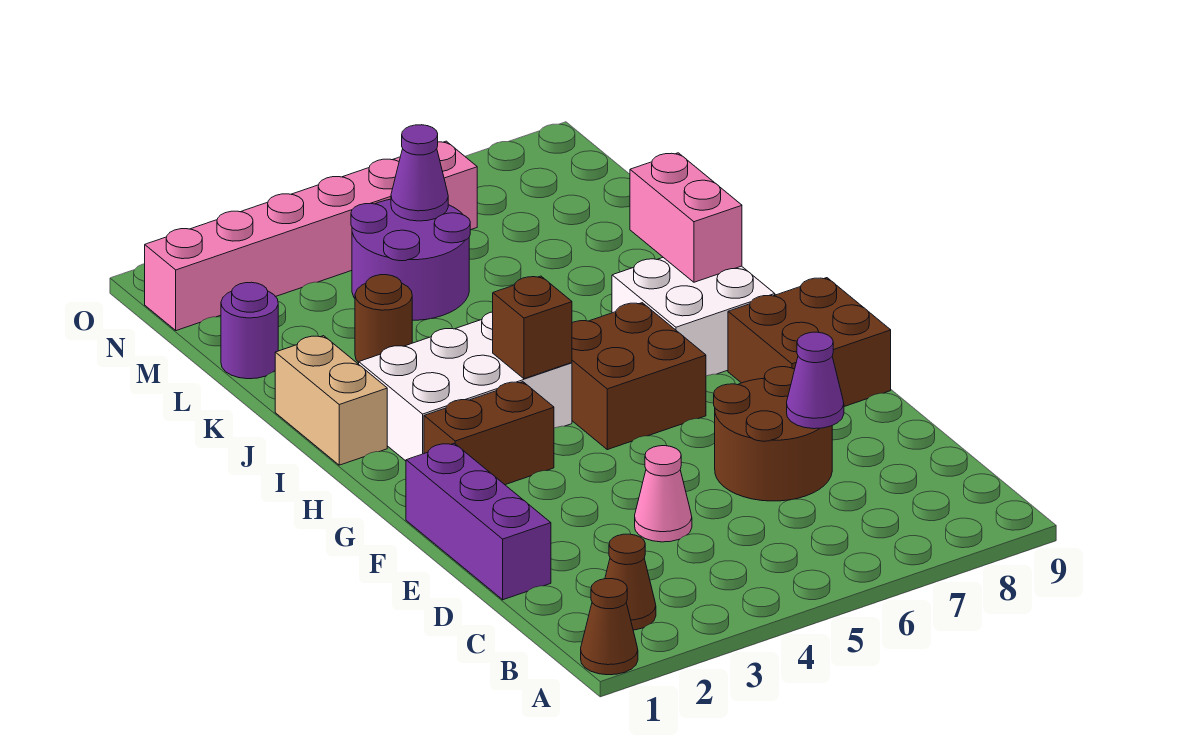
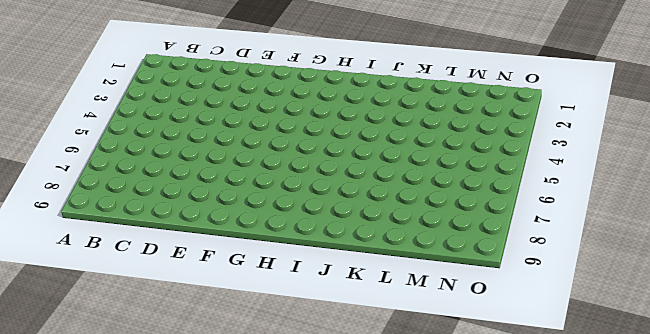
none -> brown cone A1 level 1
none -> brown cone B2 level 1
none -> purple brick D1:F1 level 1

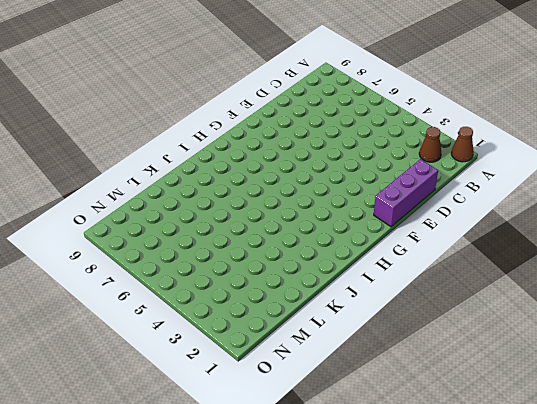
none -> pink cone D4 level 1
none -> brown round brick D6:E7 level 1
none -> brown brick F8:G9 level 1

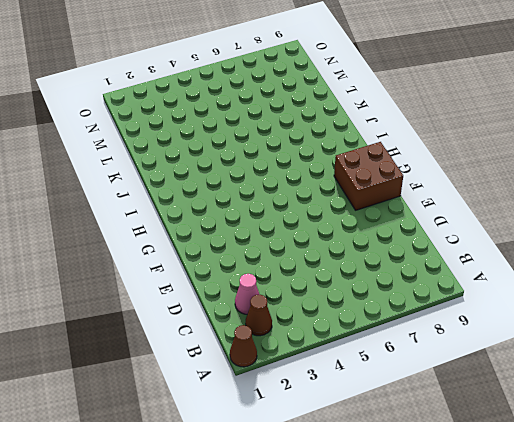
pink cone C2 level 1 -> pink cone D4 level 1
none -> purple brick D1:F1 level 1
none -> brown round brick D6:E7 level 1
none -> brown brick G2:G3 level 1

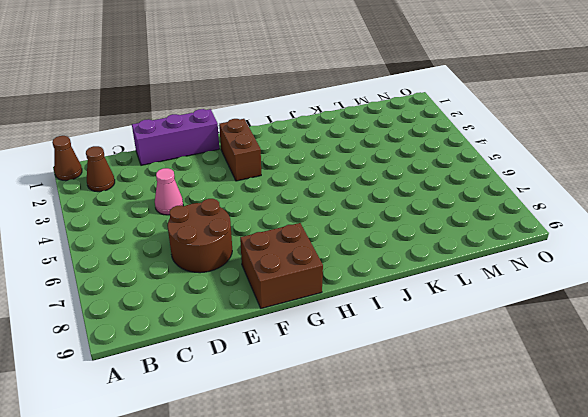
none -> brown brick G5:H6 level 1
none -> white brick H2:I4 level 1
none -> white brick H7:I8 level 1

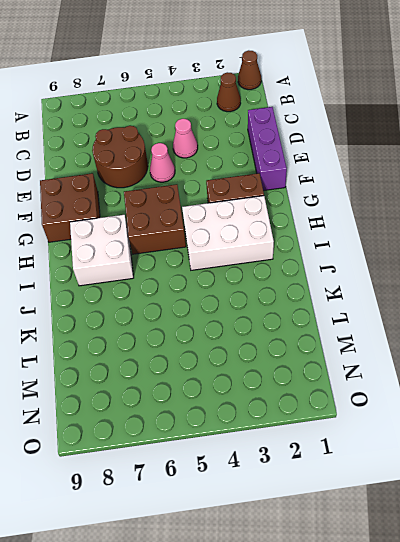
pink cone E5 level 1 -> none
none -> tan brick I1:J1 level 1
none -> brown round brick K3 level 1
none -> purple round brick L1 level 1

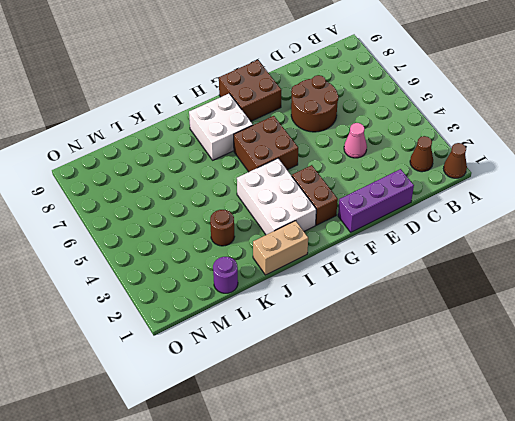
none -> purple round brick L4:M5 level 1
none -> pink brick N1:N6 level 1
none -> purple cone D7 level 2

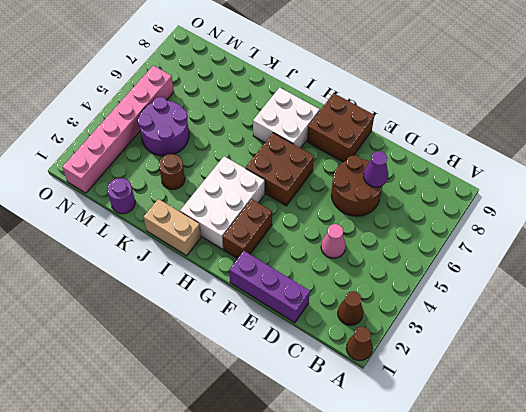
none -> brown brick H4 level 2
none -> pink brick I8:J8 level 2
none -> purple cone M5 level 2

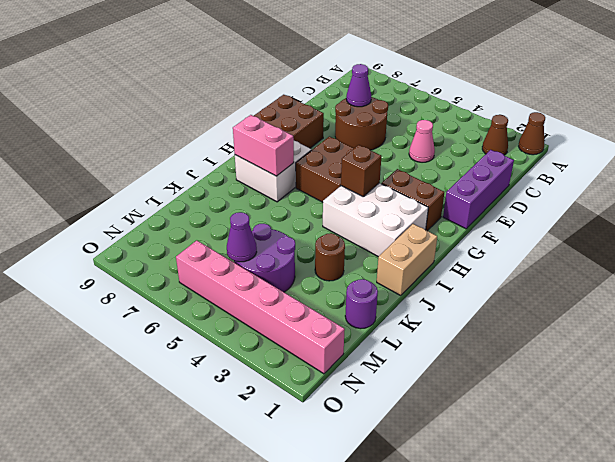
pink brick I7:I8 level 2 -> pink brick I8:J8 level 2

